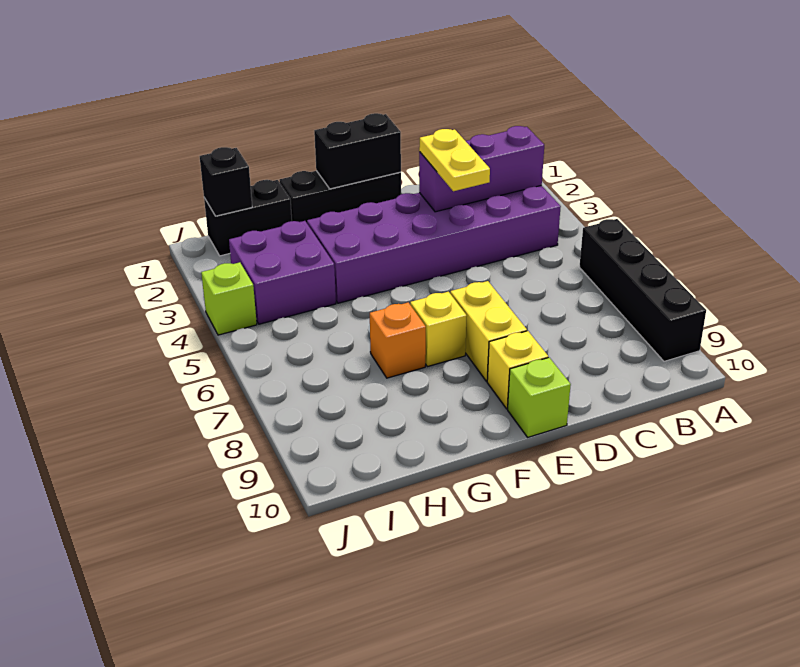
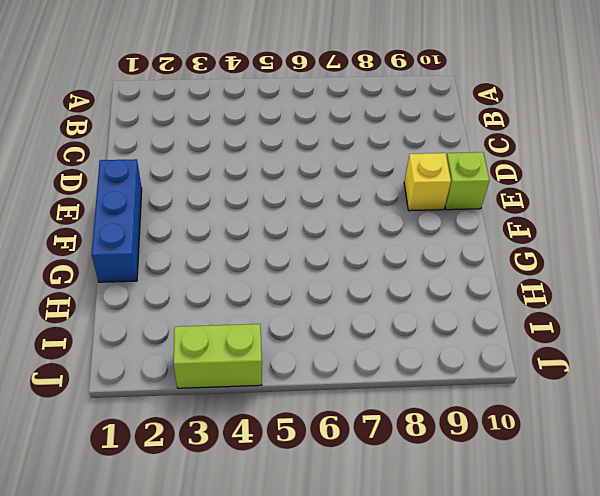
blue brick E1:G1 level 1 -> black brick E1:G1 level 1
lime brick J3:J4 level 1 -> lime brick J4 level 1
none -> black brick A6:A9 level 1
none -> purple brick B3:G4 level 1
none -> yellow brick E7:E8 level 1

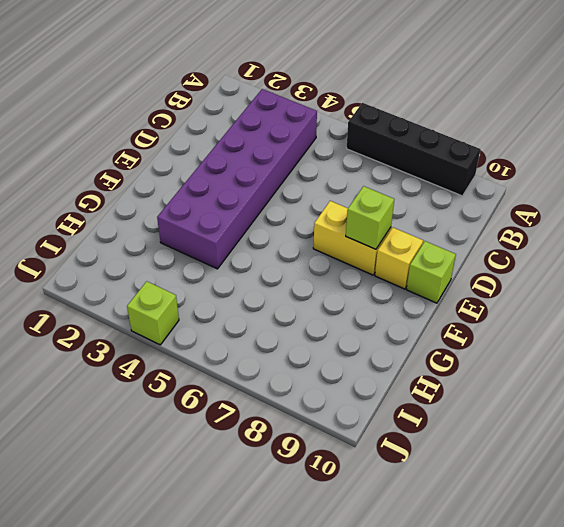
lime brick E8 level 2 -> none
none -> black brick E1:G1 level 1
none -> yellow brick F7 level 1
none -> orange brick G7 level 1

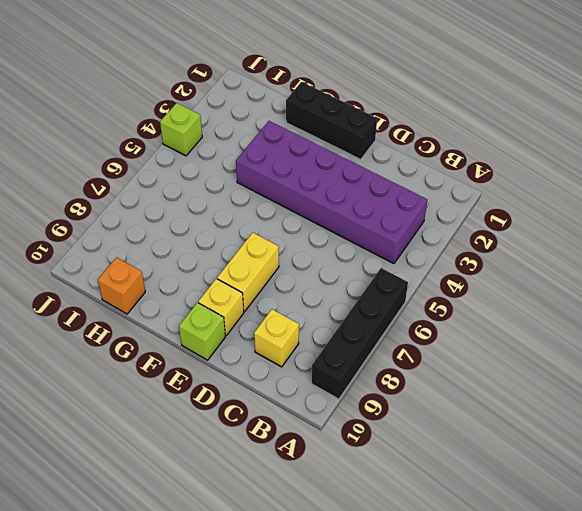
yellow brick C9 level 1 -> yellow brick F7 level 1
orange brick H10 level 1 -> orange brick G7 level 1
none -> black brick H1:I1 level 1
none -> purple brick H3:I4 level 1
none -> purple brick B3:D3 level 2

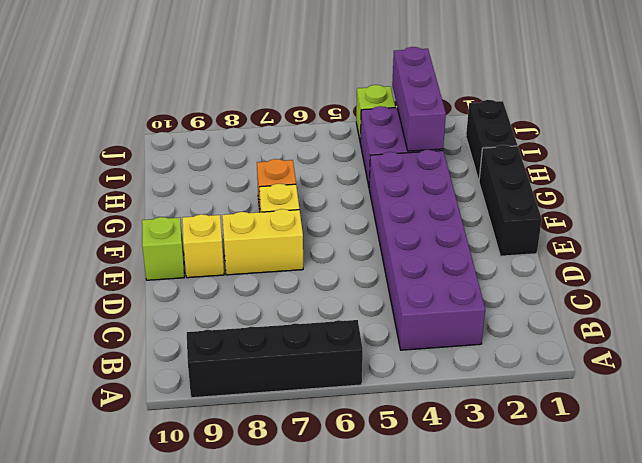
purple brick H3:J3 level 2 -> purple brick B3:D3 level 2
none -> black brick E1:F1 level 2
none -> black brick I1 level 2
none -> yellow plate D3:D4 level 3

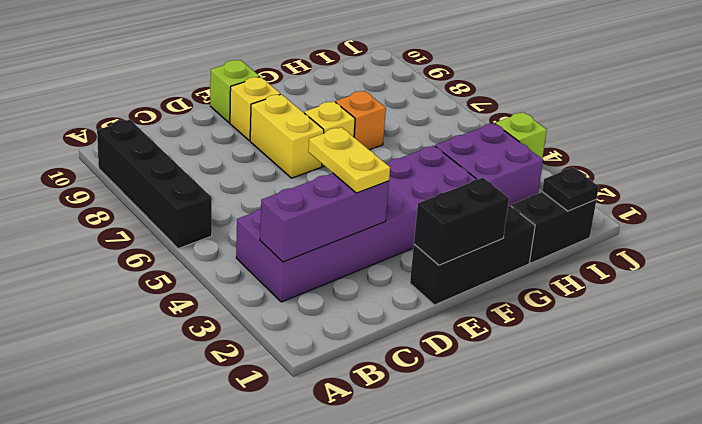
black plate I1 level 2 -> black brick I1 level 2

